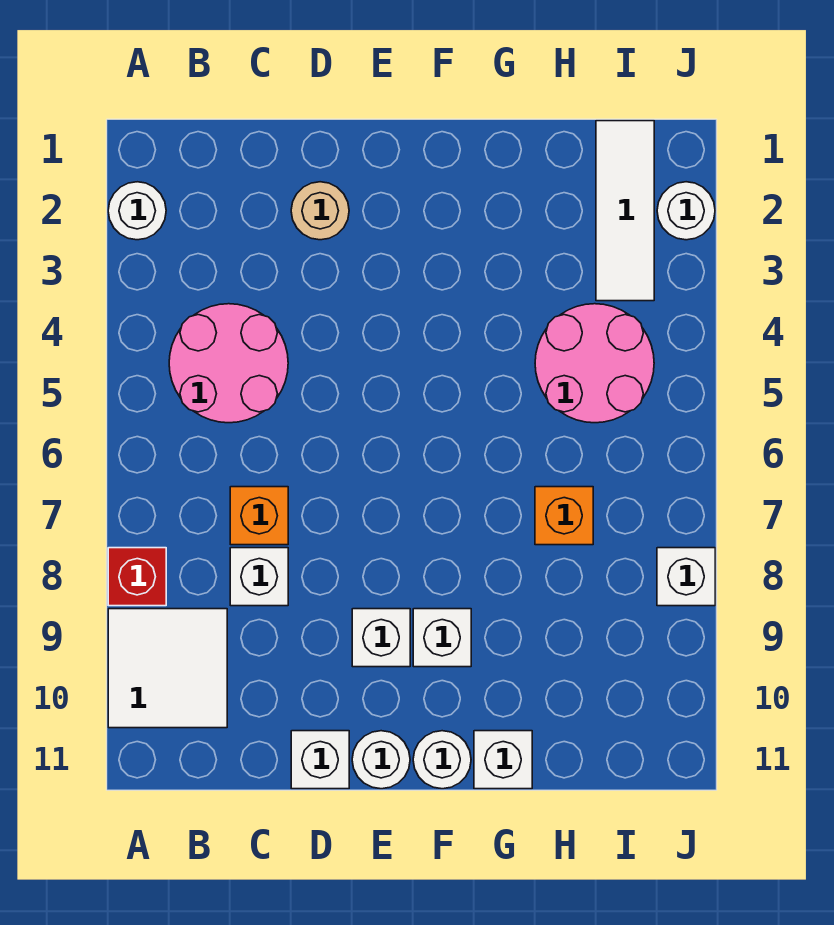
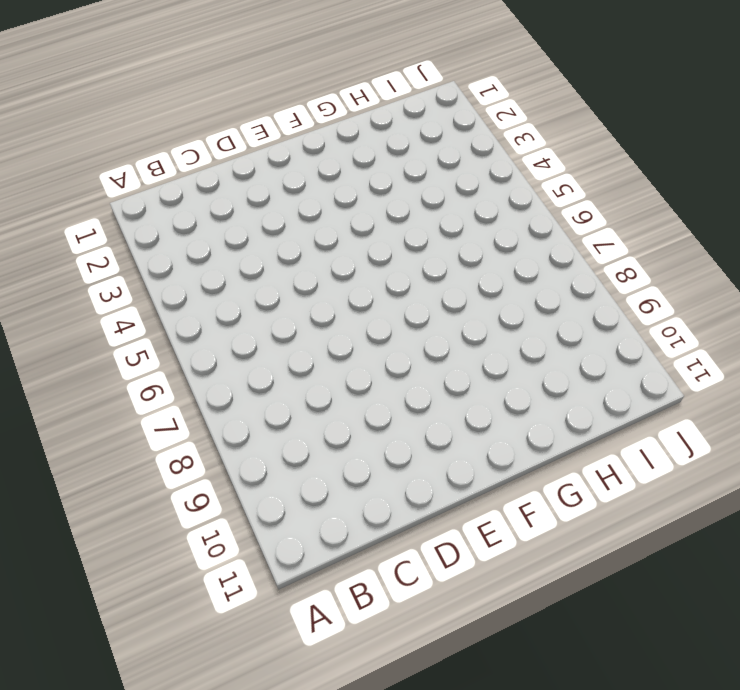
none -> white round brick A2 level 1
none -> red brick A8 level 1
none -> white tile A9:B10 level 1

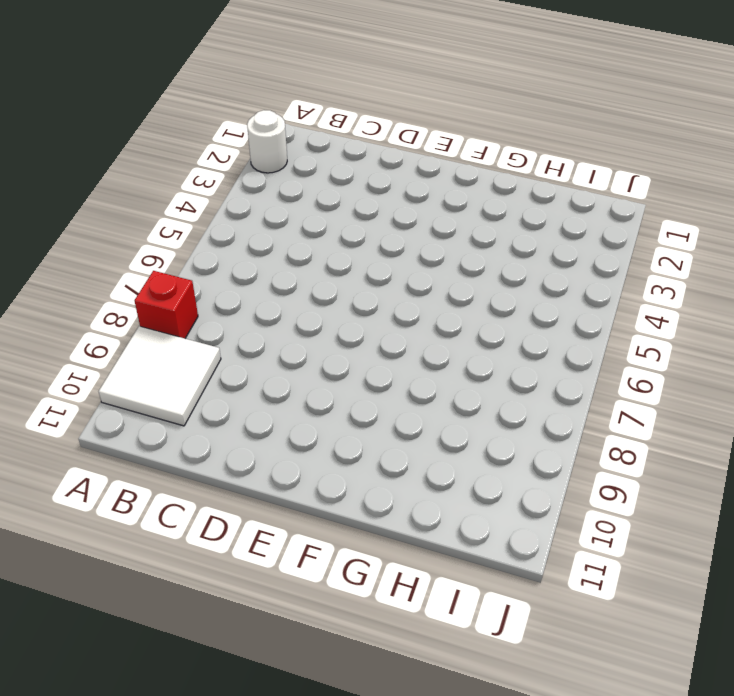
none -> pink round brick B4:C5 level 1
none -> orange brick C7 level 1
none -> white brick C8 level 1

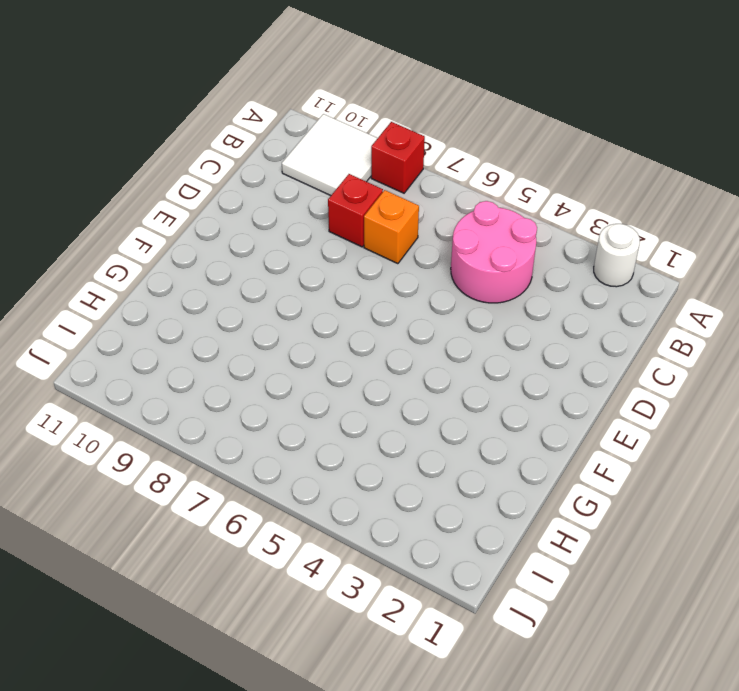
red brick C8 level 1 -> white brick C8 level 1
none -> tan round brick D2 level 1
none -> white brick D11 level 1
none -> white brick E9 level 1

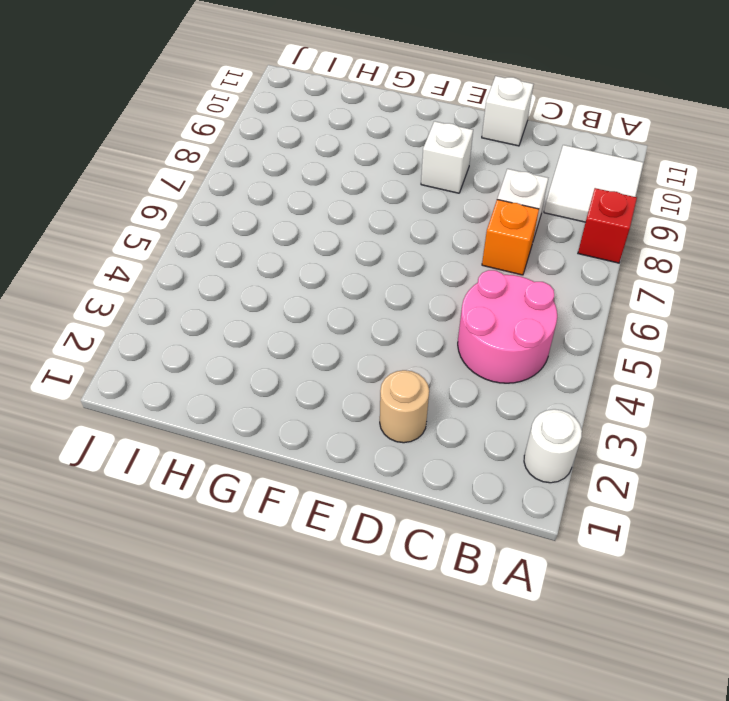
none -> white round brick E11 level 1
none -> white brick F9 level 1
none -> white round brick F11 level 1

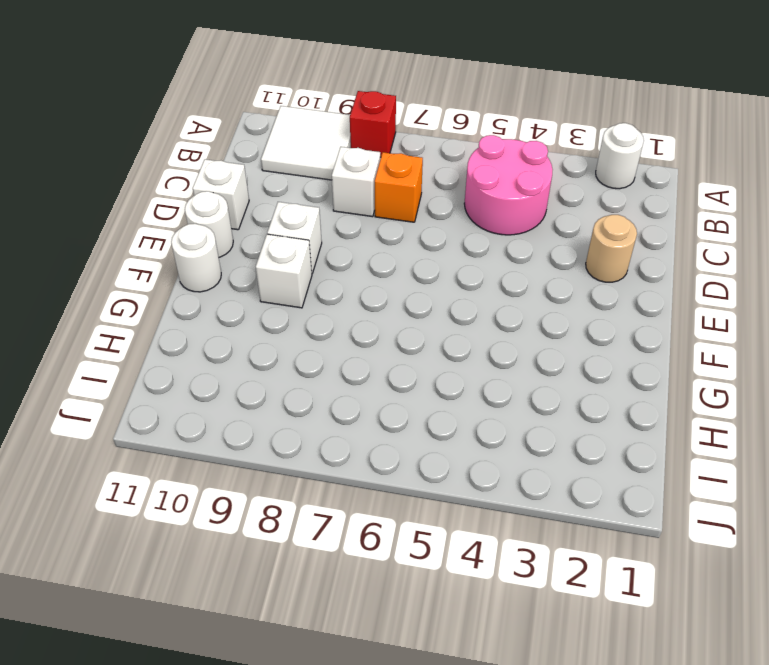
none -> white brick G11 level 1
none -> pink round brick H4:I5 level 1
none -> orange brick H7 level 1

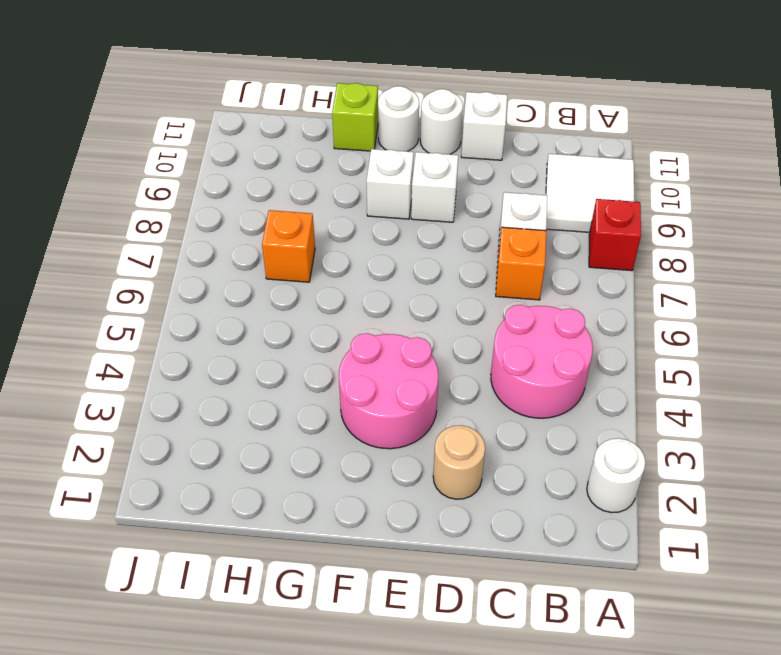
pink round brick E3:F4 level 1 -> pink round brick H4:I5 level 1
lime brick G11 level 1 -> white brick G11 level 1
none -> white tile I1:I3 level 1
none -> white round brick J2 level 1
none -> white brick J8 level 1

